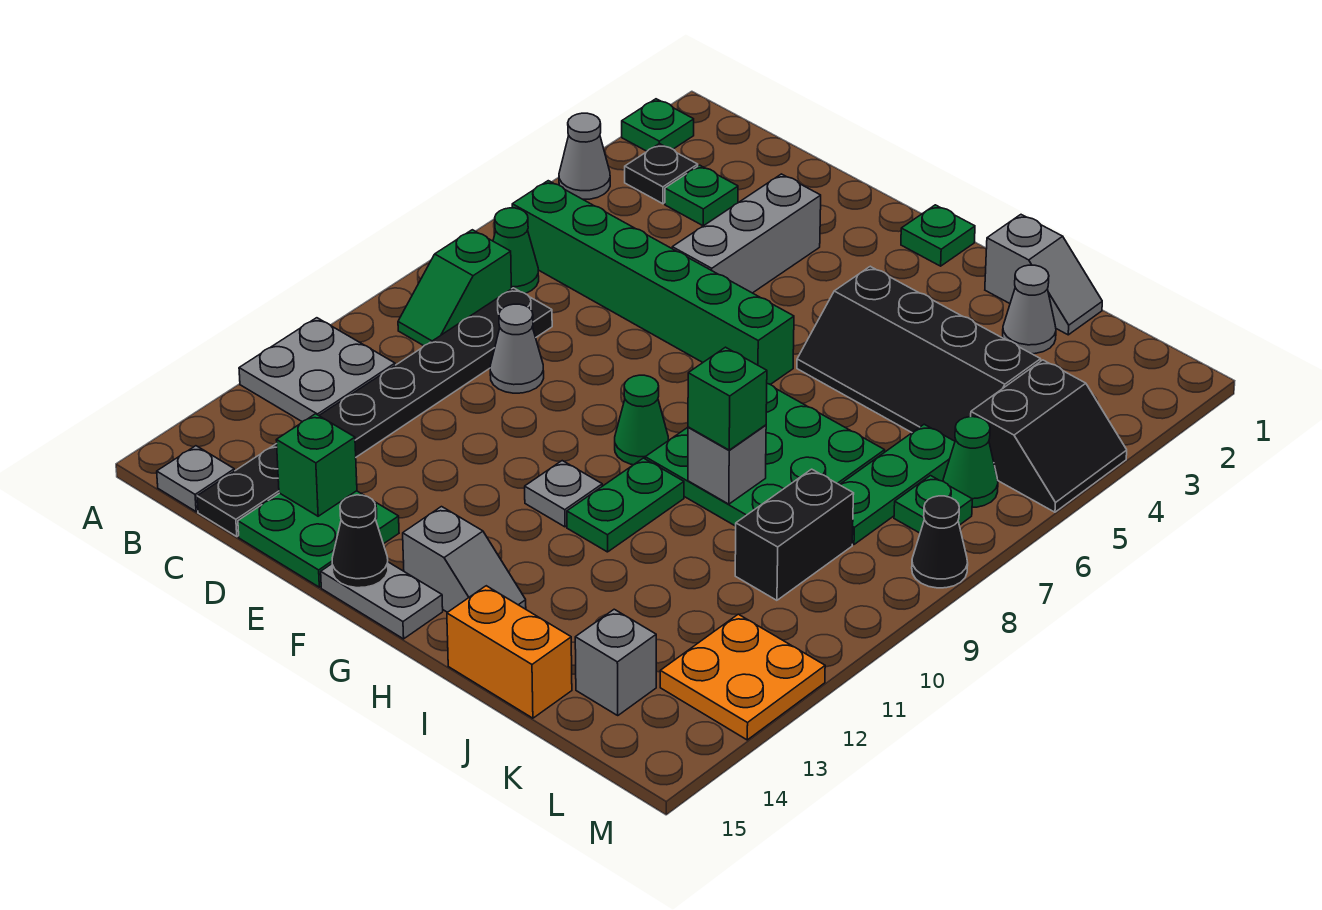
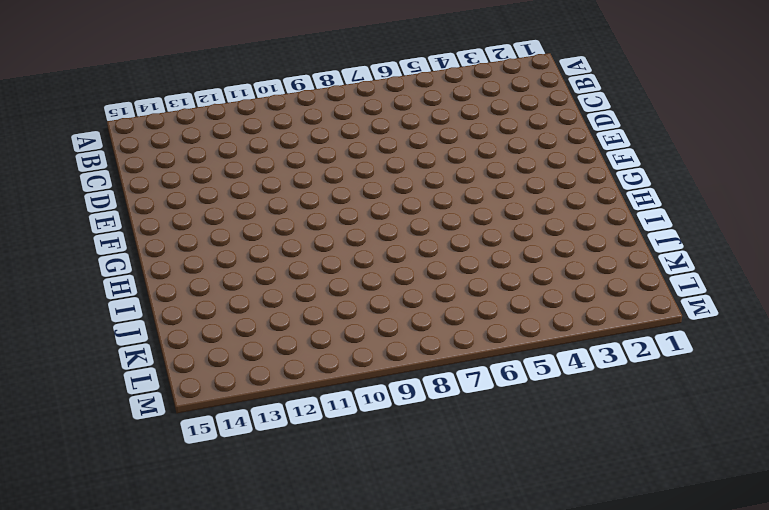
none -> green plate A2 level 1
none -> grey cone A4 level 1
none -> grey plate A11:B12 level 1
none -> black plate B3 level 1

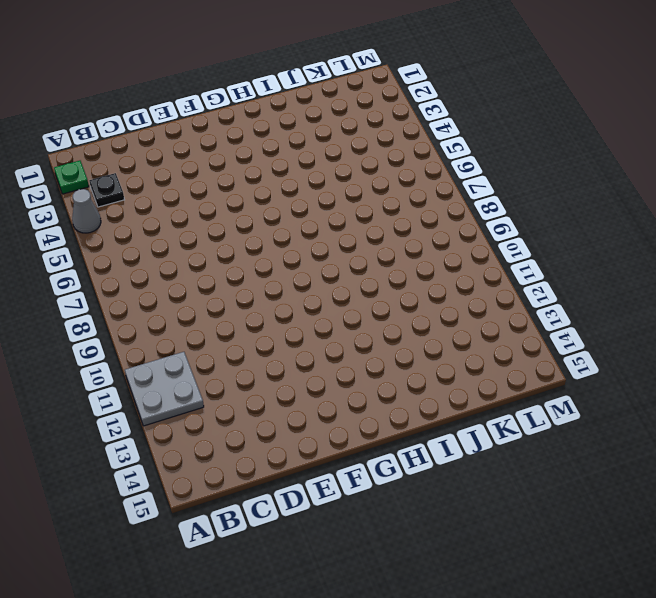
none -> green brick B6:G6 level 1
none -> green cone B7 level 1
none -> green slope B8:B9 level 1 top 8
none -> grey plate B15 level 1

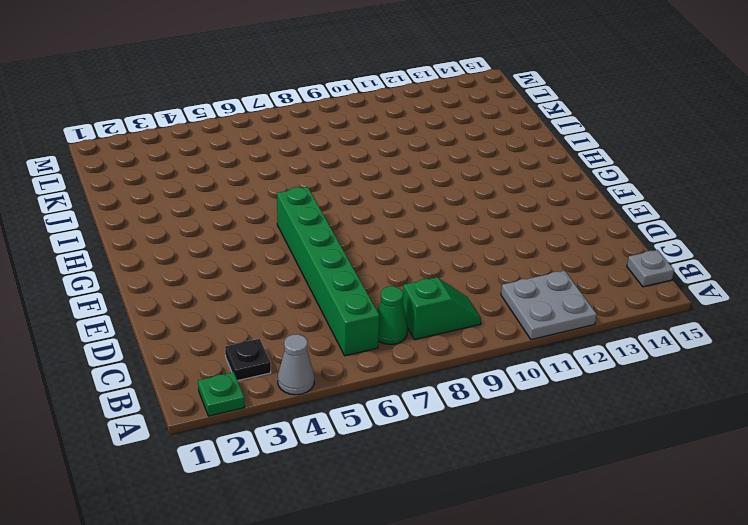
none -> green plate C3 level 1
none -> black plate C8:C15 level 1
none -> grey cone D9 level 1
none -> green plate D14:E15 level 1

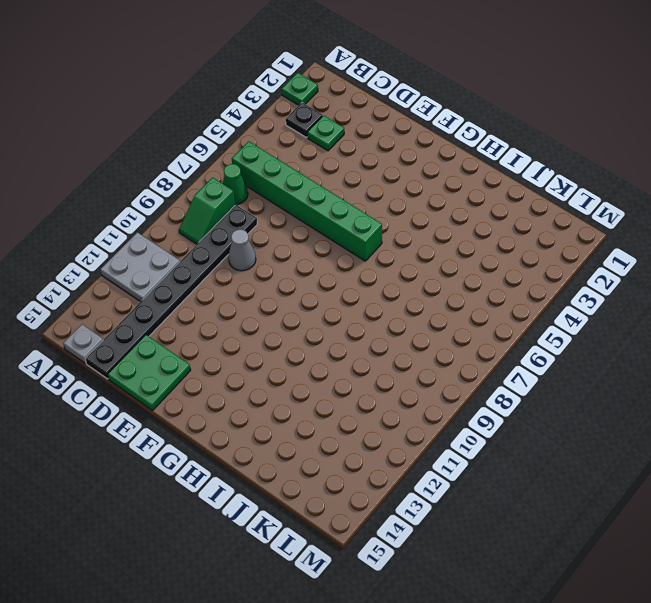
none -> grey cone A4 level 1
none -> grey brick E3:E5 level 1
none -> grey plate F15:G15 level 1
none -> green plate G1 level 1

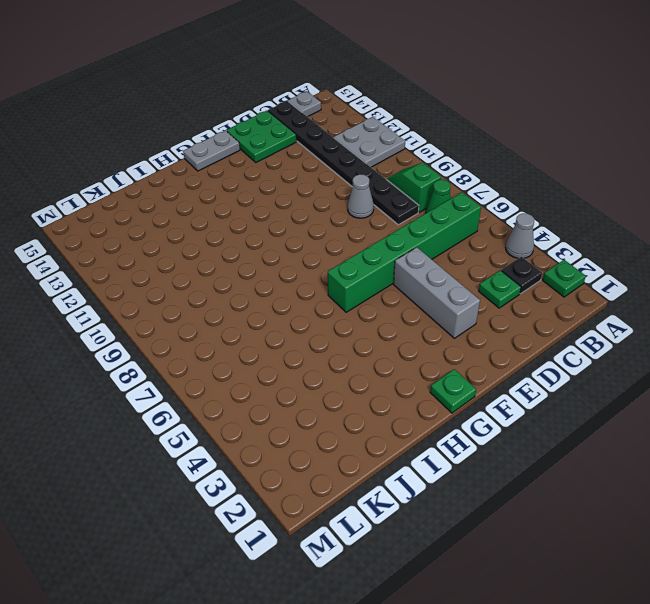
none -> green cone G9 level 1
none -> grey plate G11 level 1
none -> grey slope G14:H14 level 1 top G
none -> black slope H4:K5 level 1 top 4

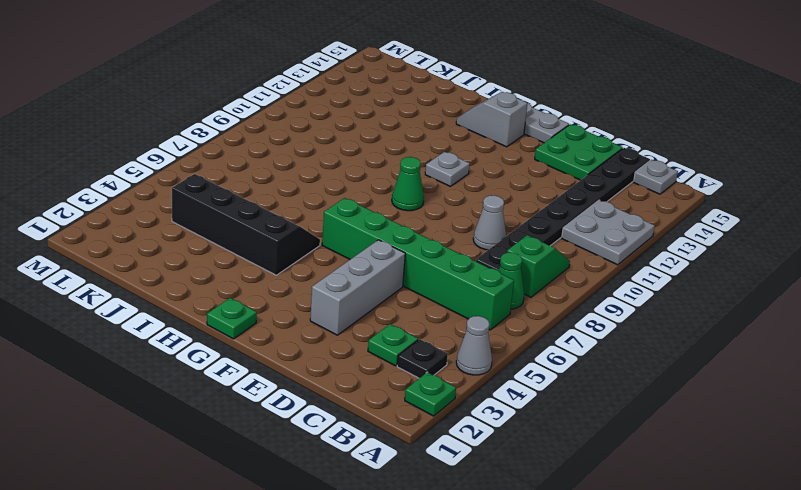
none -> green plate H7:J9 level 1
none -> green plate H10:H11 level 1
none -> grey slope I1:J1 level 1 top I
none -> orange brick I15:J15 level 1

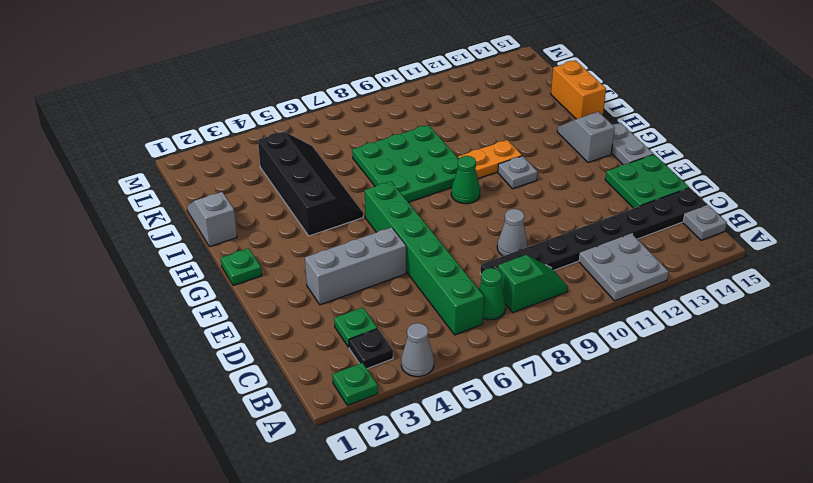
orange plate H10:H11 level 1 -> green plate H10:H11 level 1
none -> grey cone J2 level 1
none -> green plate K6:K8 level 1
none -> black brick K9:K10 level 1
none -> grey brick K14 level 1

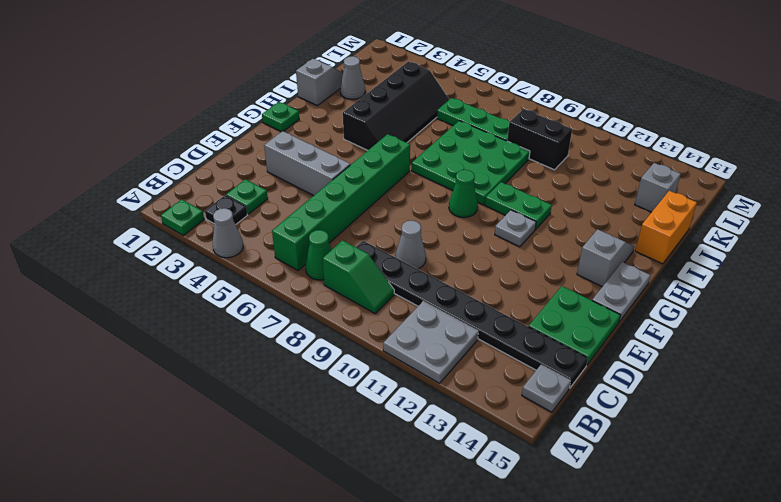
none -> black slope L4:M5 level 1 top L
none -> green cone L6 level 1
none -> green plate L7 level 1
none -> orange plate L12:M13 level 1

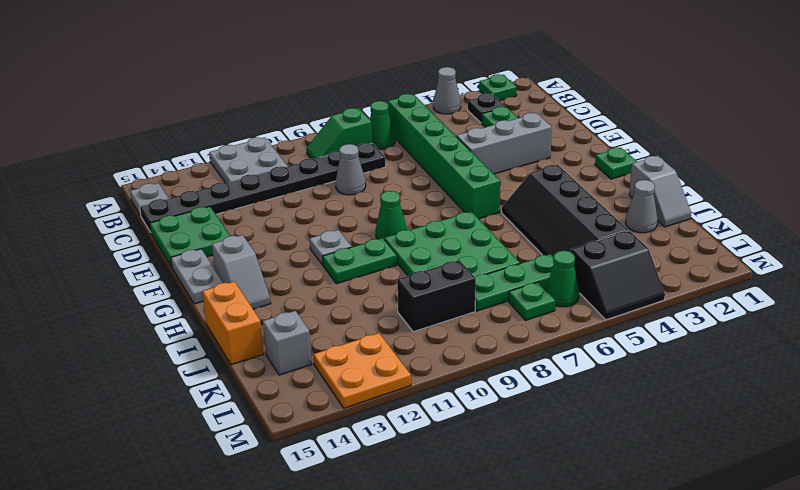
none -> black cone M8 level 1
none -> green brick D14 level 2
none -> black cone F15 level 2
none -> grey brick I9 level 2

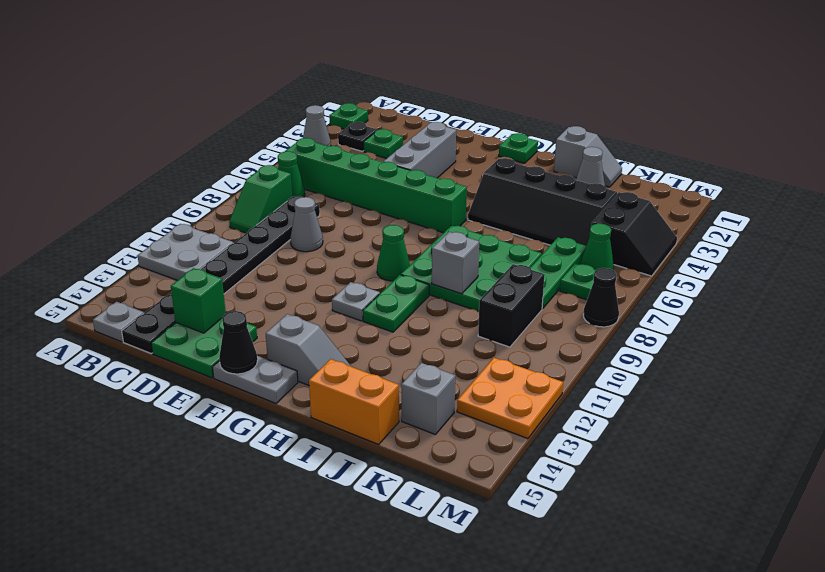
none -> green brick I9 level 3

